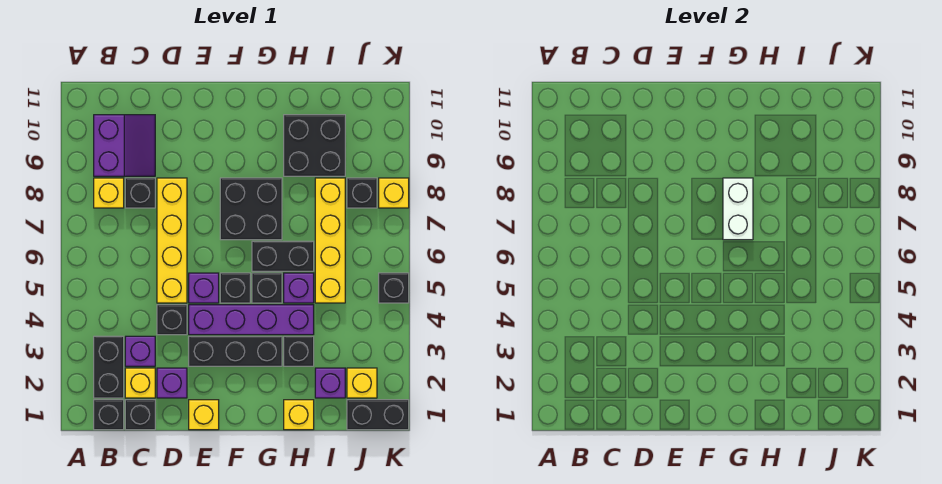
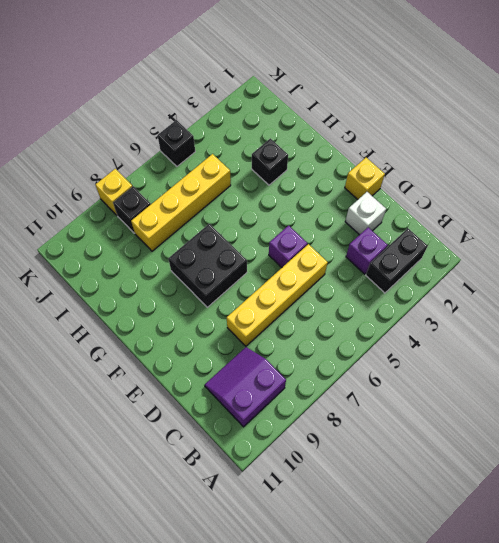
white brick D2 level 1 -> purple brick D2 level 1
none -> black brick B1 level 1
none -> yellow brick B8 level 1
none -> black brick C1 level 1
none -> yellow brick C2 level 1

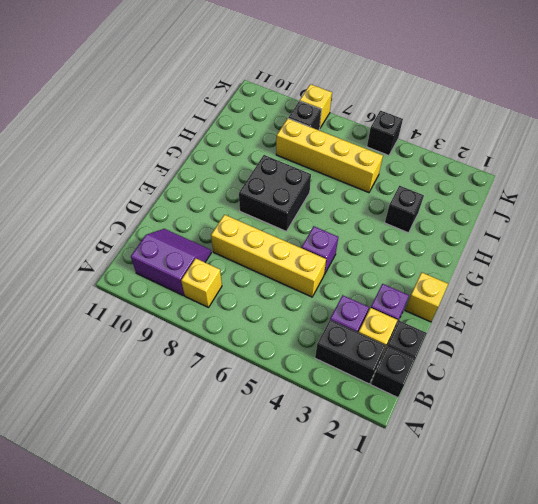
none -> black brick C8 level 1
none -> black brick D4 level 1
none -> black brick E3:G3 level 1
none -> purple brick E4:H4 level 1

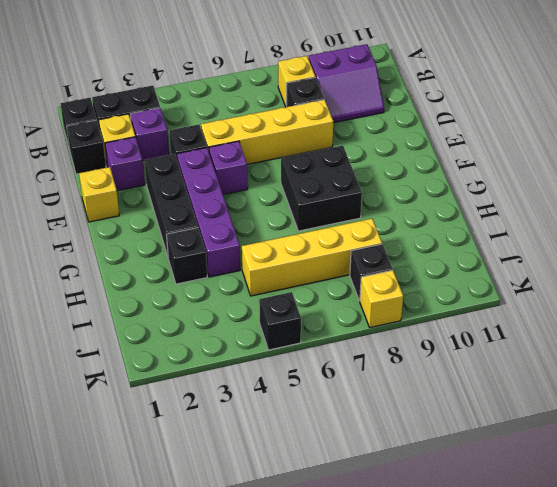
none -> black brick F5 level 1
none -> black brick G5 level 1
none -> black brick G6:H6 level 1
none -> yellow brick H1 level 1

